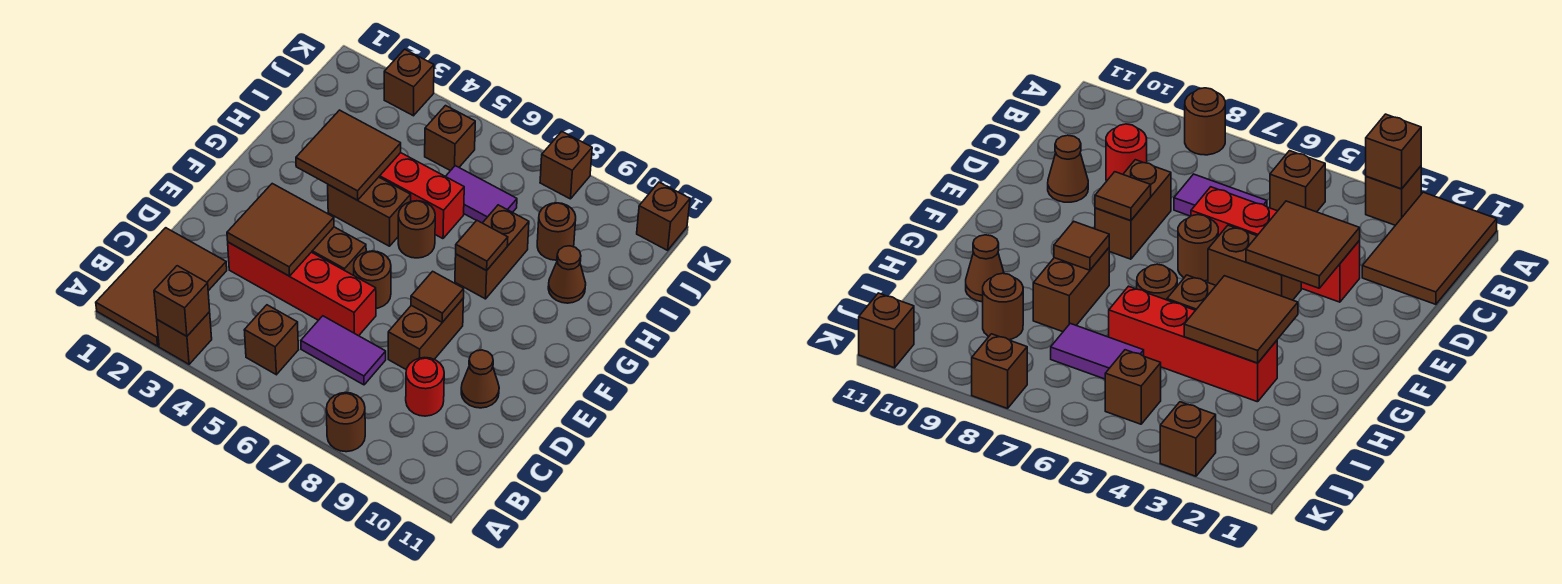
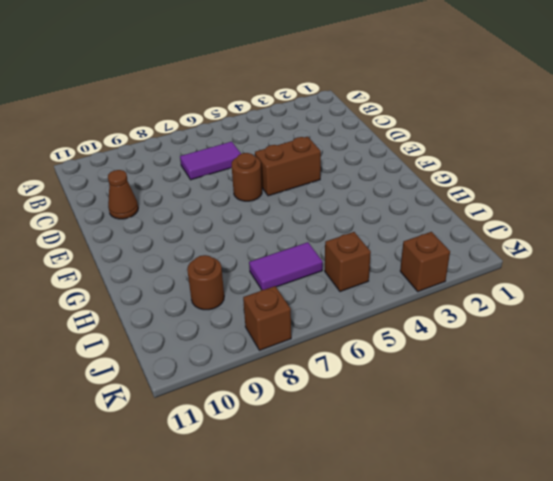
none -> brown tile A1:C2 level 1
none -> brown brick A3 level 1
none -> brown round brick A8 level 1

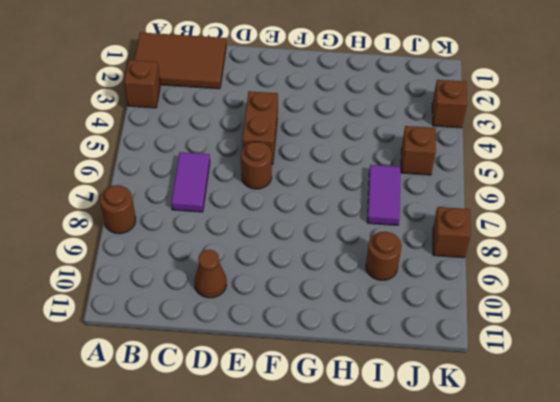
none -> brown brick B5 level 1
none -> red round brick C9 level 1
none -> red brick D3:D6 level 1

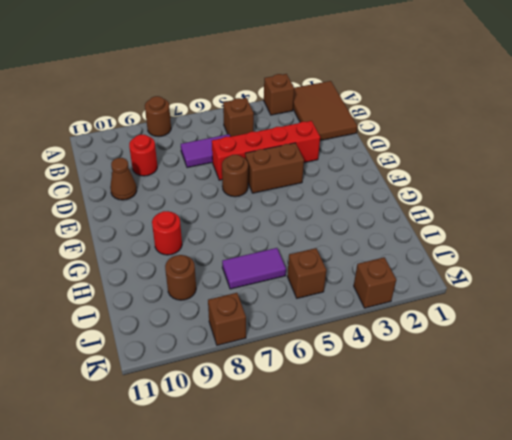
red round brick G9 level 1 -> none
none -> brown brick D8:E8 level 1
none -> brown brick G4:G5 level 1
none -> brown round brick G6 level 1

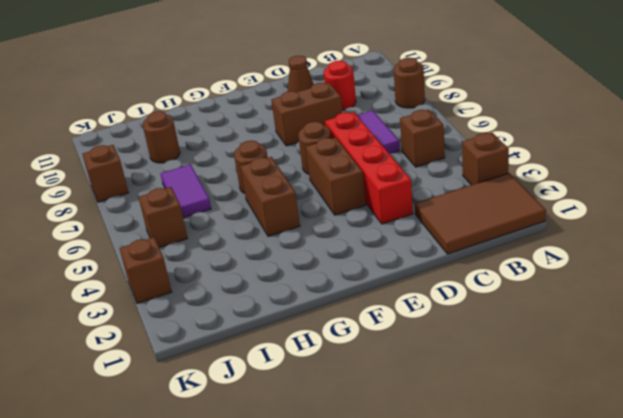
none -> brown brick G8:H8 level 1
none -> red brick H3:H6 level 1
none -> brown cone H10 level 1

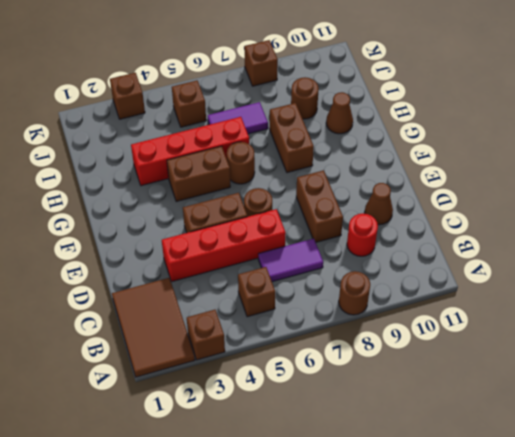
none -> brown brick K11 level 1
none -> brown brick A3 level 2
none -> brown tile D3:E4 level 2

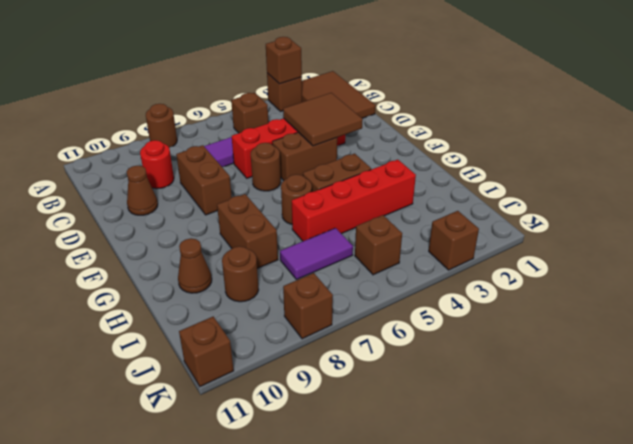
none -> brown tile E8 level 2
none -> brown tile G3:H4 level 2
none -> brown tile G8 level 2

